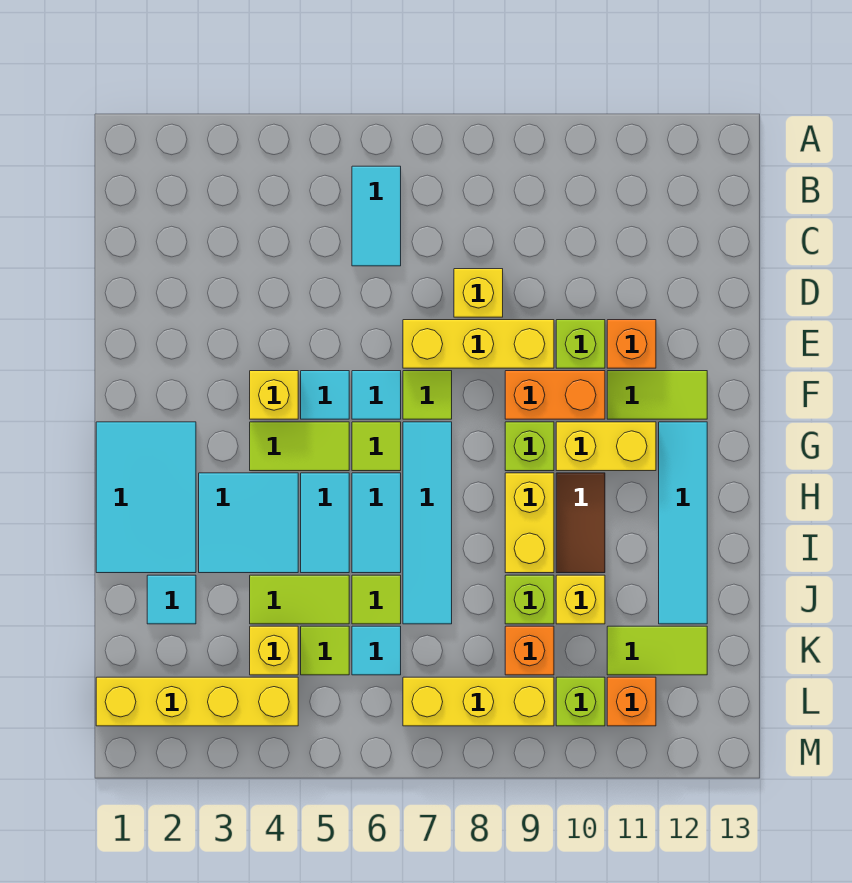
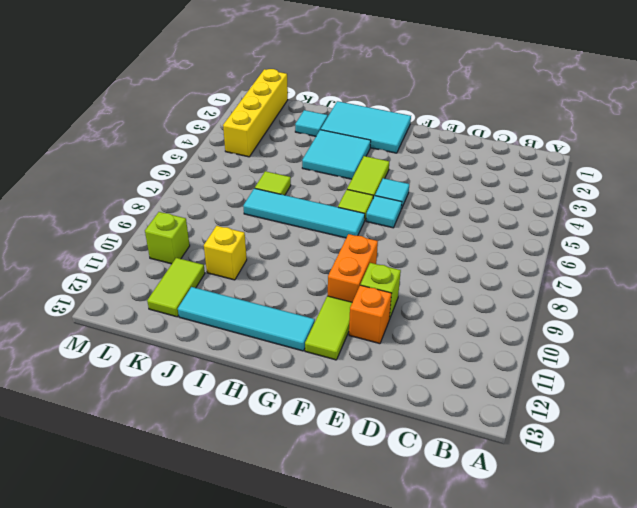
none -> cyan tile B6:C6 level 1
none -> yellow brick D8 level 1
none -> yellow brick E7:E9 level 1
none -> yellow brick F4 level 1

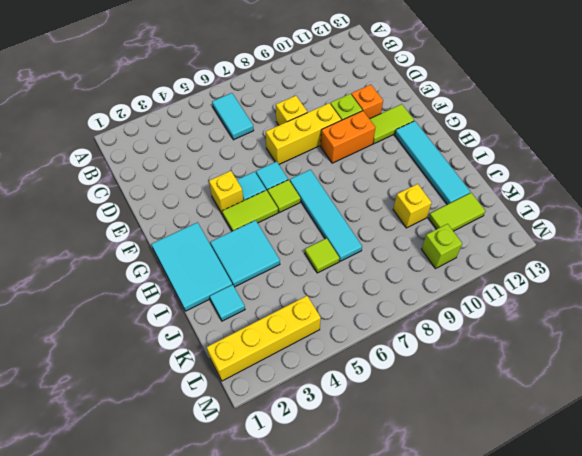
none -> lime tile F7 level 1
none -> lime brick G9 level 1
none -> yellow brick G10:G11 level 1
none -> cyan tile H5:I5 level 1

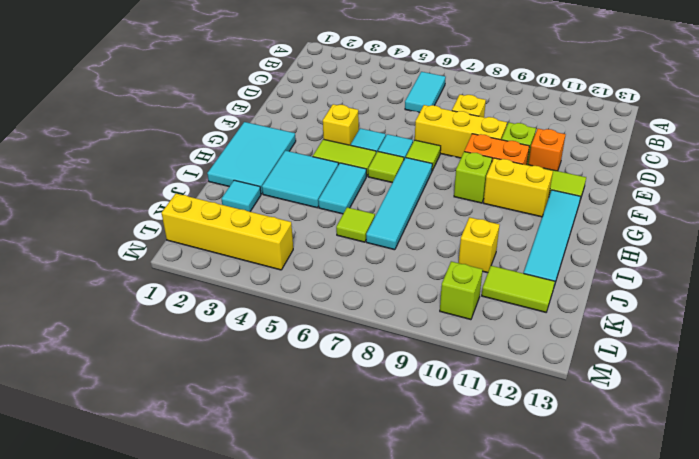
none -> cyan tile H6:I6 level 1
none -> yellow brick H9:I9 level 1
none -> brown tile H10:I10 level 1
none -> lime tile J4:J5 level 1

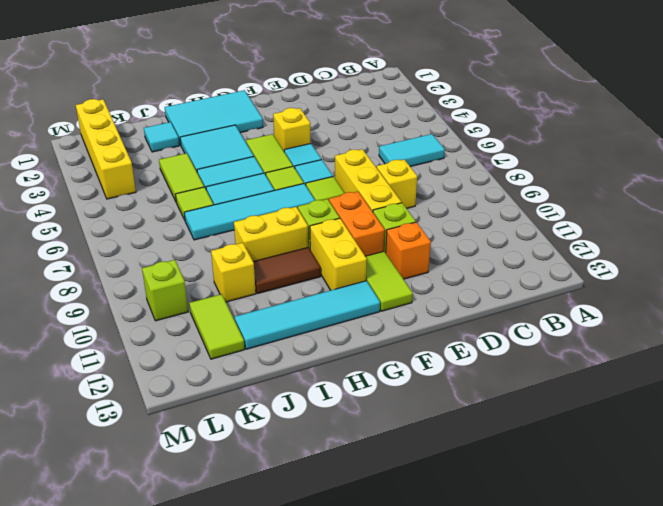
none -> lime brick J9 level 1
none -> yellow brick K4 level 1
none -> lime tile K5 level 1
none -> cyan tile K6 level 1

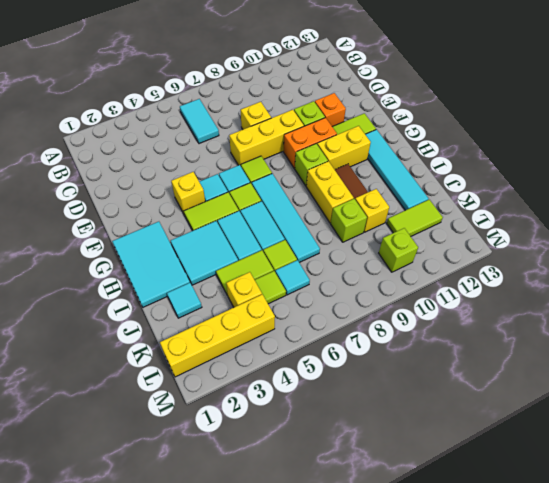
none -> orange brick K9 level 1
none -> yellow brick L7:L9 level 1
none -> orange brick L11 level 1

